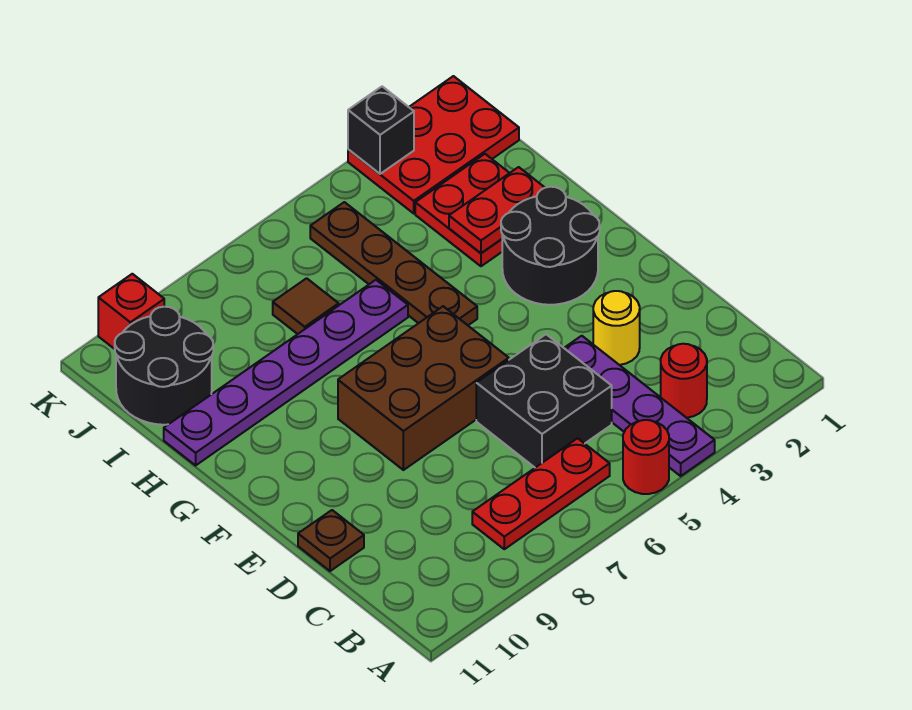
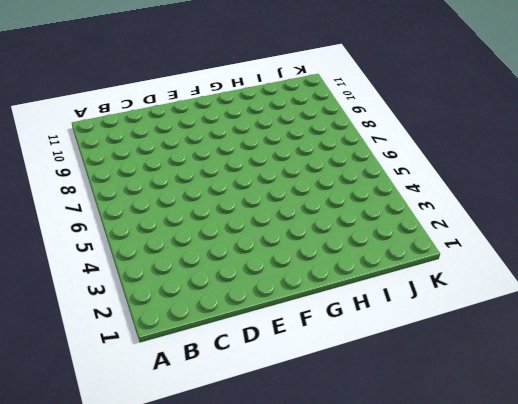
none -> purple plate A4:D4 level 1
none -> red round brick A5 level 1
none -> red round brick B3 level 1

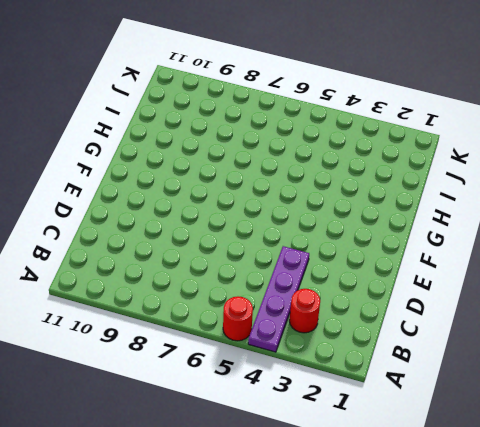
none -> red plate B6:B8 level 1
none -> black brick C5:D6 level 1
none -> yellow round brick D3 level 1

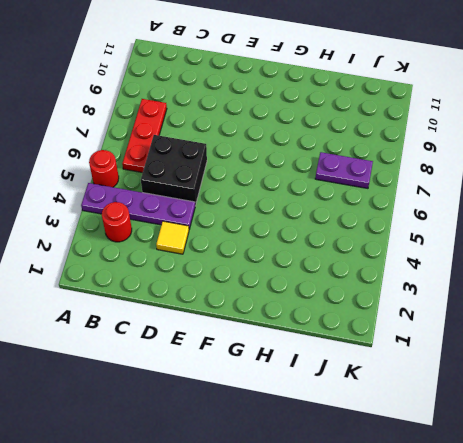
yellow tile D3 level 1 -> yellow round brick D3 level 1
purple plate I7:J7 level 1 -> brown tile I7 level 1
none -> brown plate D11 level 1
none -> brown brick E6:F8 level 1
none -> black round brick F2:G3 level 1

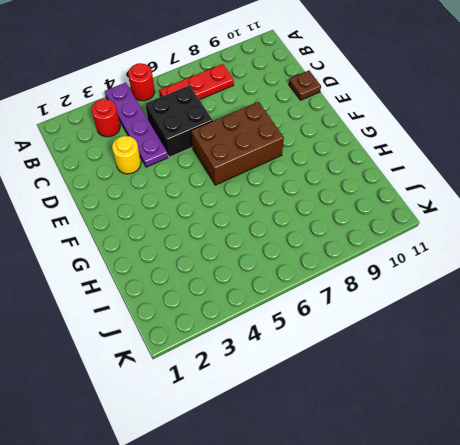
none -> black round brick F2:G3 level 1
none -> brown plate G5:J5 level 1
none -> red plate H2:I3 level 1

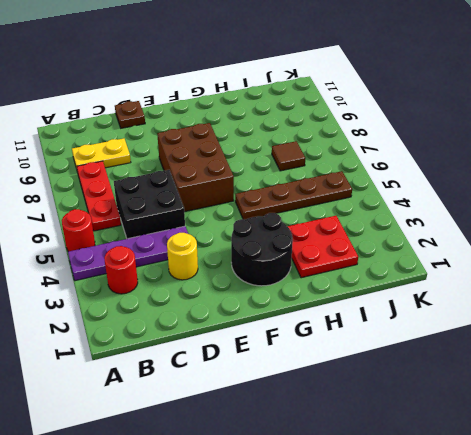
yellow plate B9:C9 level 1 -> none
none -> purple plate H6:H11 level 1
none -> black round brick I10:J11 level 1
none -> red plate J1:K3 level 1

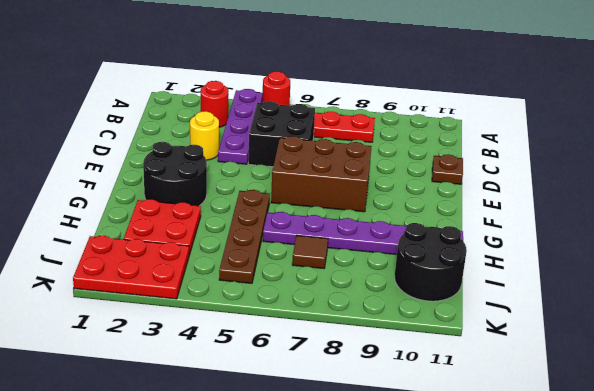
none -> red brick K10 level 1
none -> red plate H2:H3 level 2
none -> black brick K3 level 2

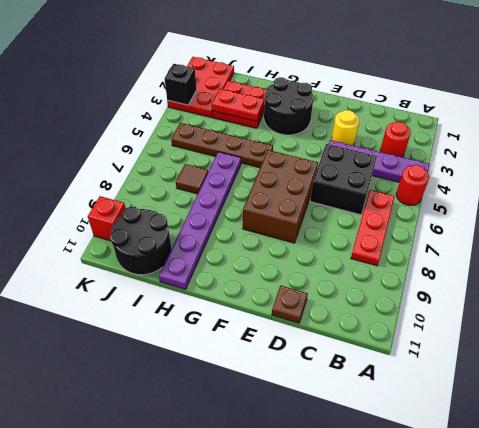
red plate H3:I3 level 2 -> red plate H2:H3 level 2

